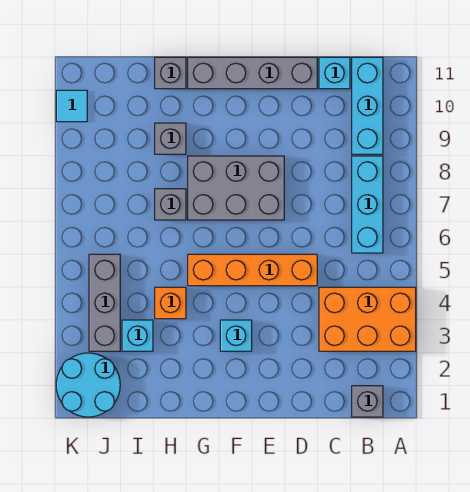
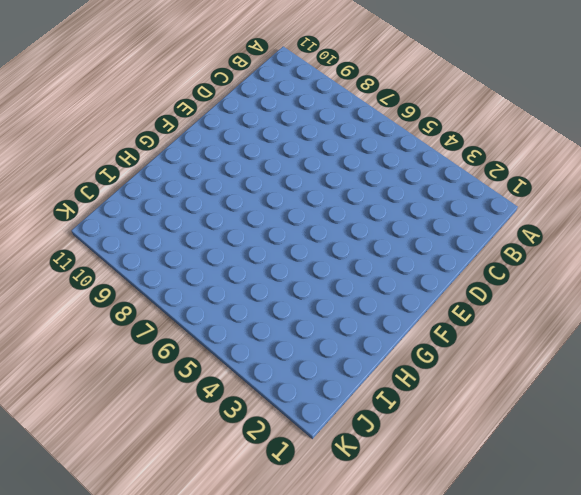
none -> orange brick A3:C4 level 1
none -> grey brick B1 level 1
none -> cyan brick B6:B8 level 1

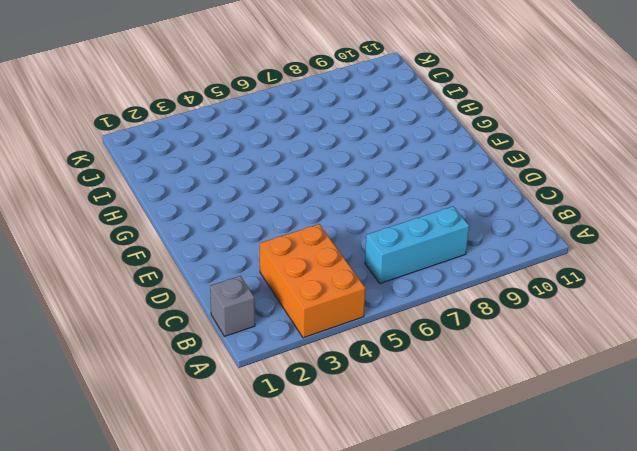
none -> cyan brick B9:B11 level 1
none -> cyan brick C11 level 1
none -> orange brick D5:G5 level 1

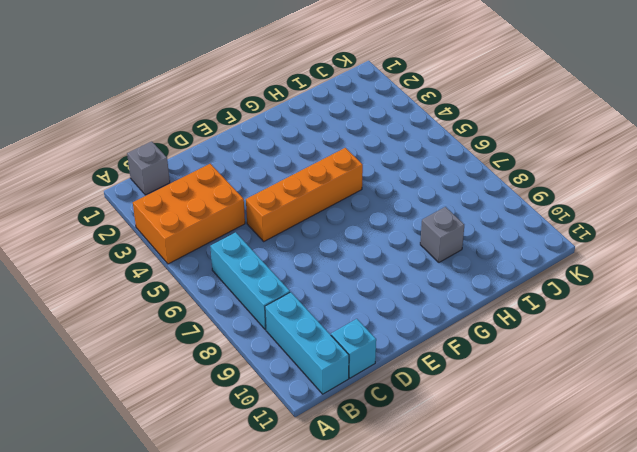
none -> grey brick D11:G11 level 1
none -> grey brick E7:G8 level 1
none -> cyan brick F3 level 1

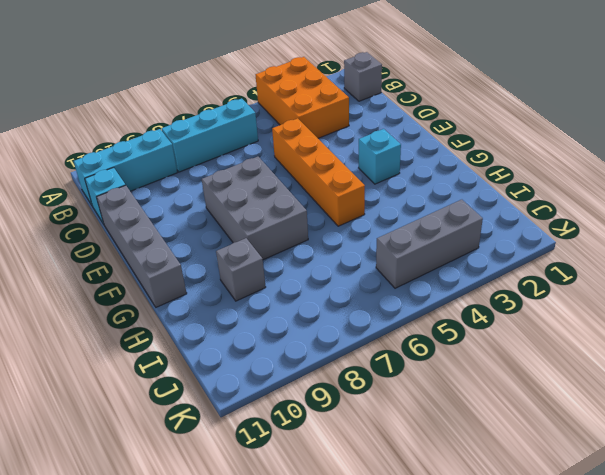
none -> orange brick H4 level 1
none -> grey brick H7 level 1
none -> grey brick H11 level 1

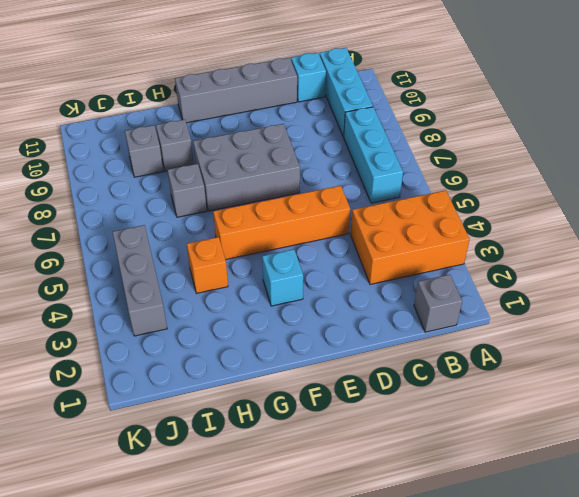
grey brick I9 level 1 -> grey brick H11 level 1
none -> cyan brick I3 level 1
none -> cyan round brick J1:K2 level 1
none -> cyan tile K10 level 1

